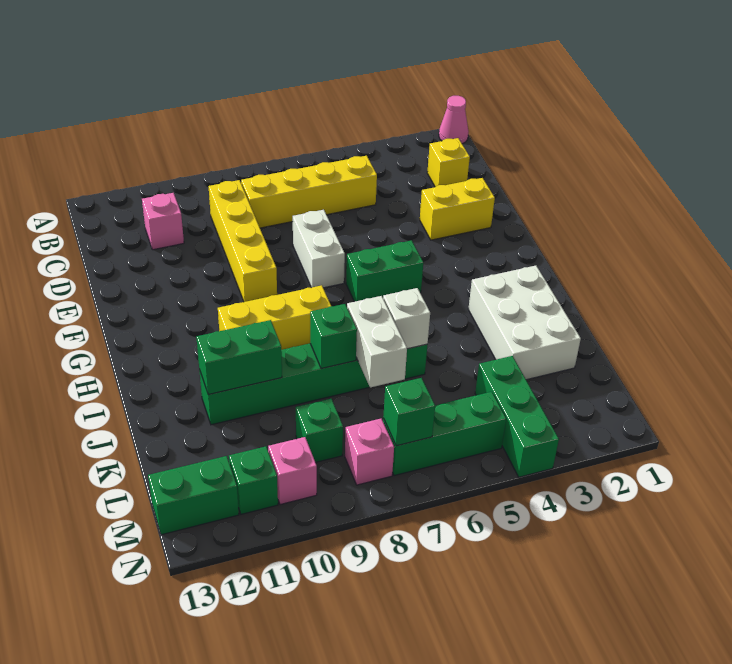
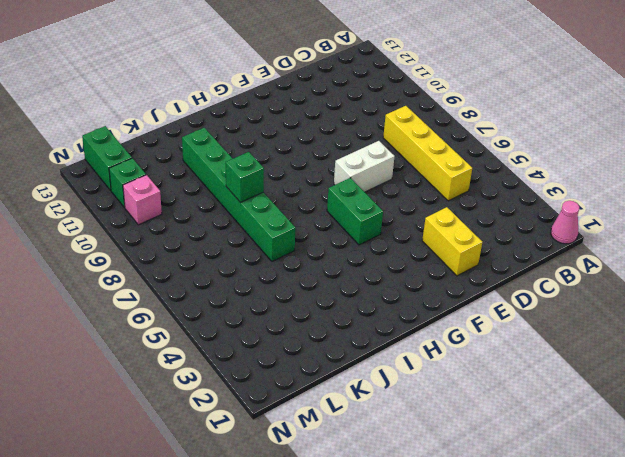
none -> yellow brick C2 level 1
none -> yellow brick C9:F9 level 1
none -> pink brick C11 level 1

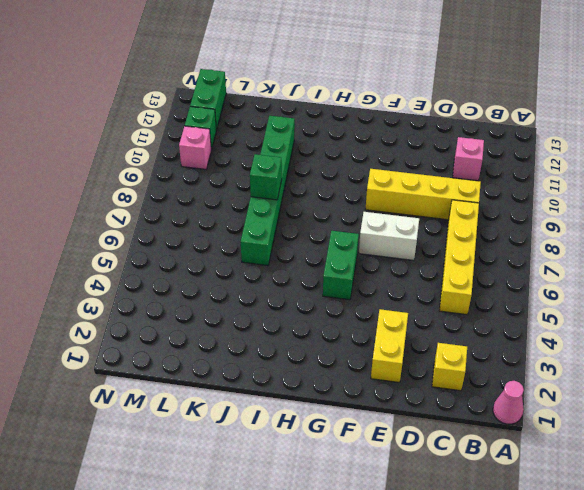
none -> yellow brick H8:H10 level 1
none -> white brick I2:K3 level 1
none -> green brick L4:N4 level 1

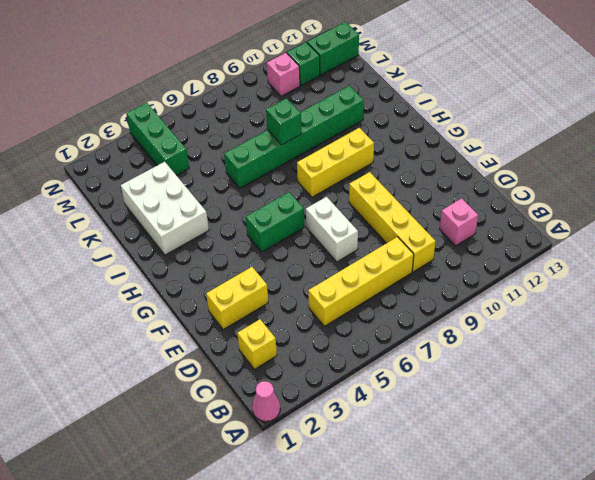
none -> green brick L9 level 1
none -> green brick M5:M7 level 1
none -> pink brick M8 level 1

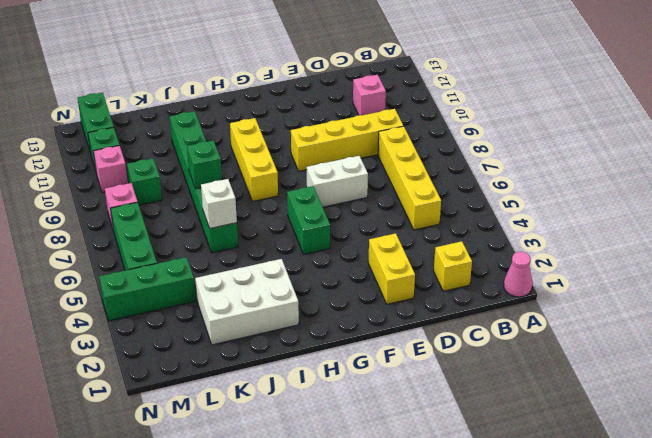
none -> white brick J7:K7 level 2
none -> green brick J10:J11 level 2
none -> green brick M7 level 2

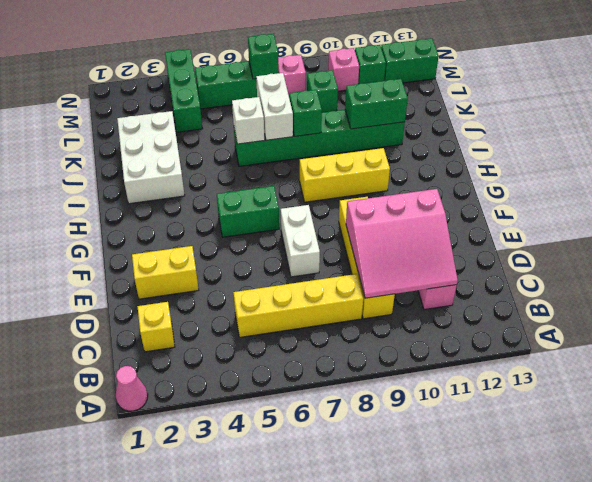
pink slope C9:E11 level 2 top E -> none

